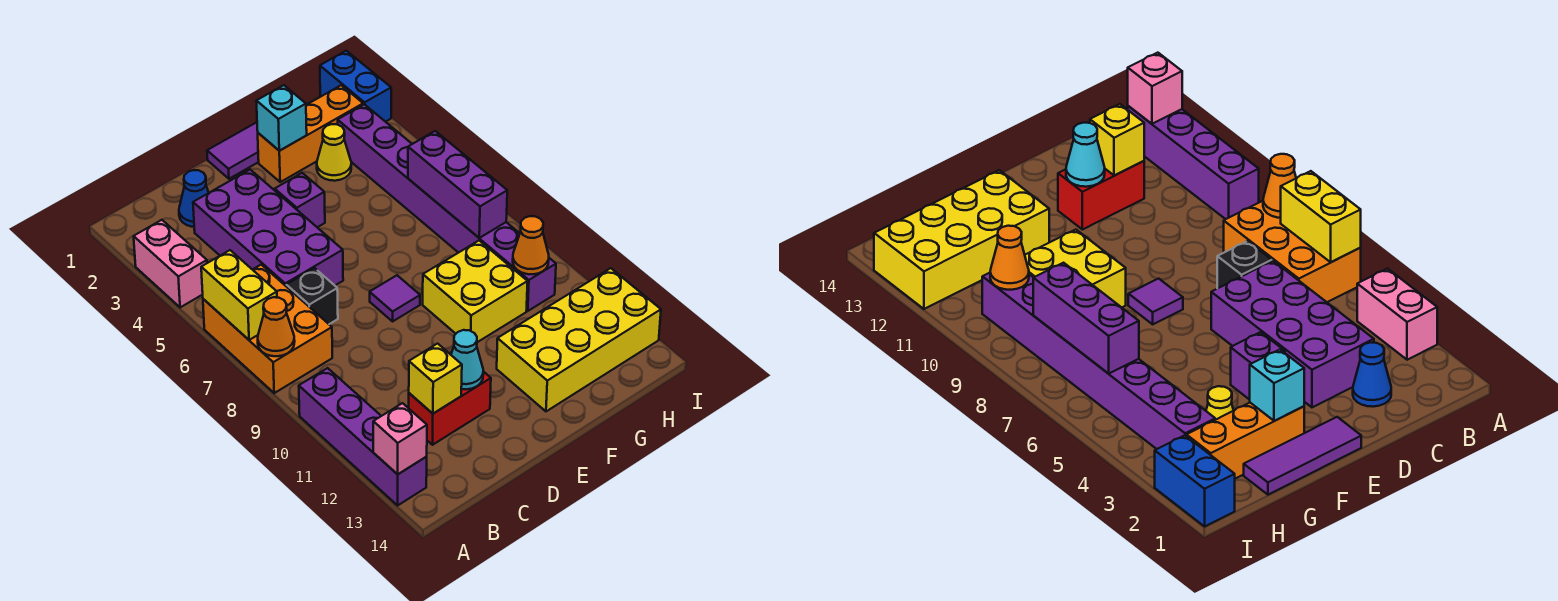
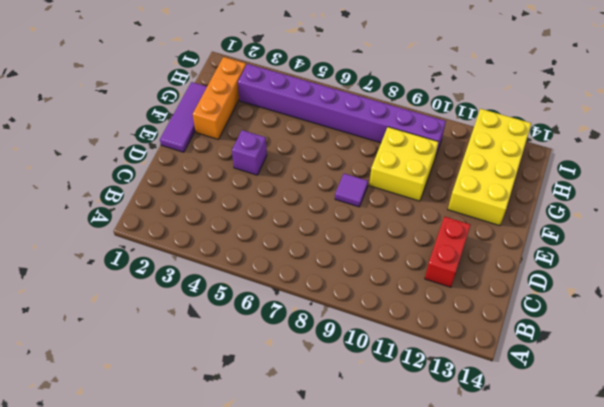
none -> pink brick A3:A4 level 1
none -> orange brick A6:B8 level 1
none -> purple brick A10:A13 level 1

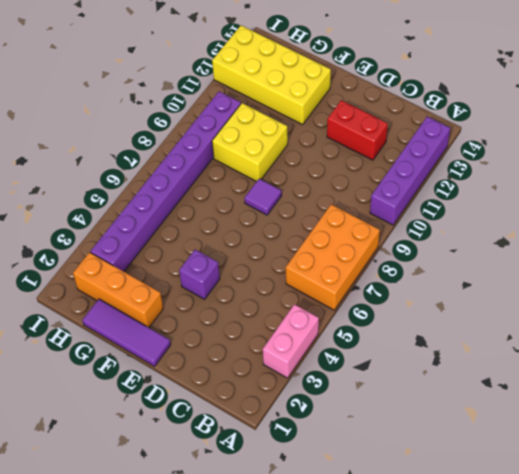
none -> blue cone C2 level 1
none -> purple brick C3:D6 level 1
none -> black brick C7 level 1

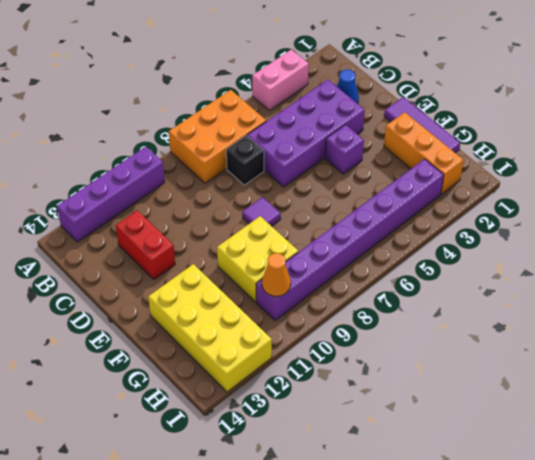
none -> yellow cone G3 level 1
none -> blue brick I1:I2 level 1
none -> yellow brick A6:A7 level 2

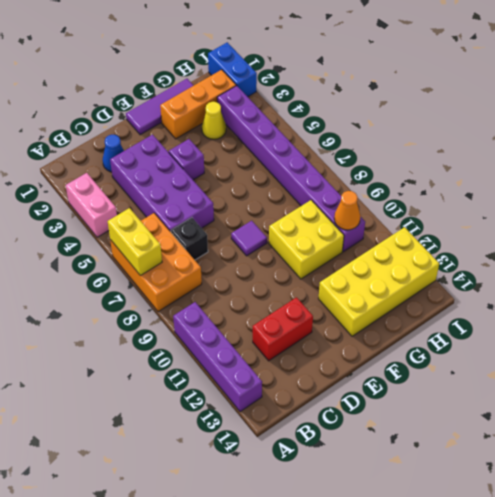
none -> orange cone A8 level 2
none -> pink brick A13 level 2
none -> yellow brick C12 level 2

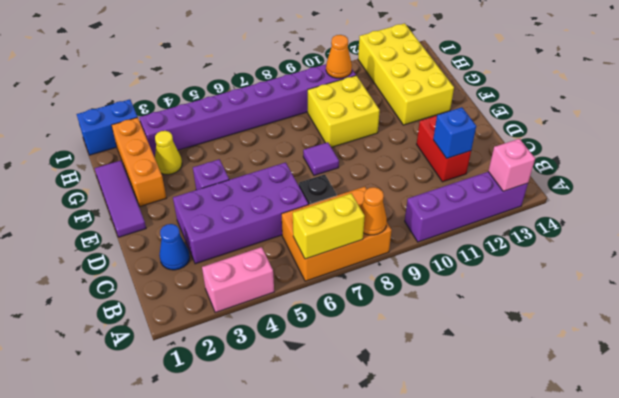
blue brick C12 level 2 -> yellow brick C12 level 2
none -> cyan cone D12 level 2
none -> cyan brick F2 level 2
none -> purple brick H6:H8 level 2

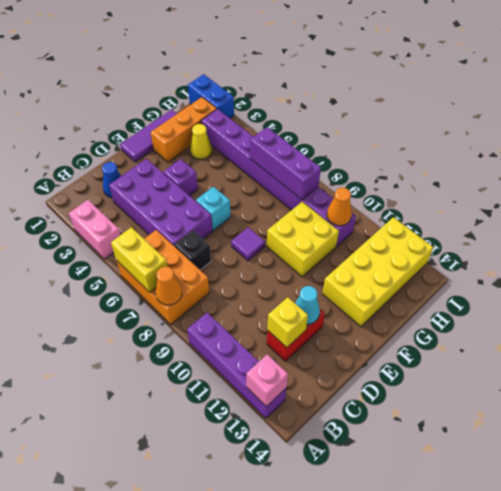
cyan brick E6 level 1 -> cyan brick F2 level 2

